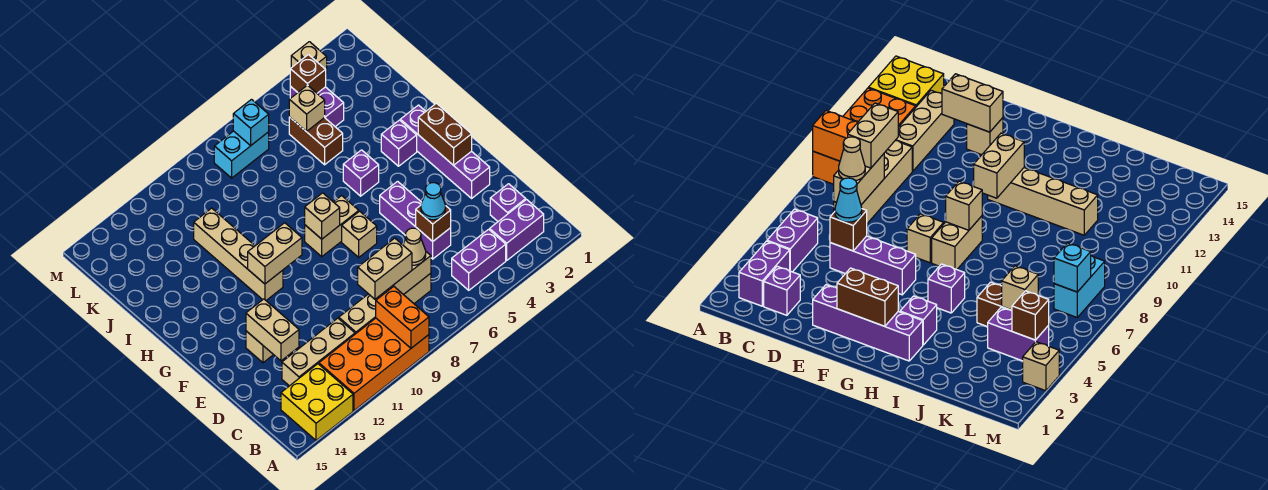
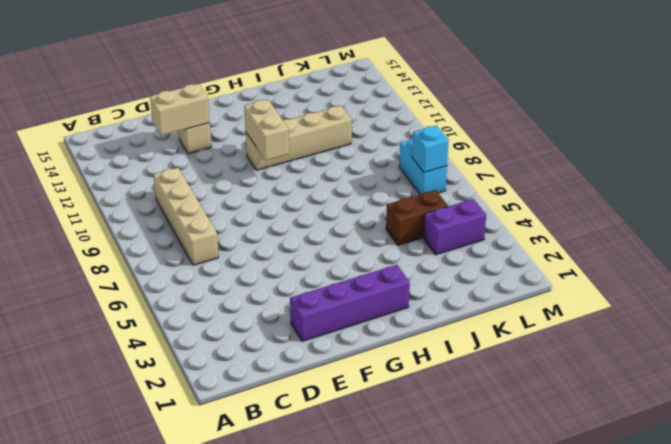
none -> orange brick A9:B12 level 1
none -> yellow brick A13:B14 level 1
none -> purple brick B2:B3 level 1
none -> purple brick B4:B5 level 1

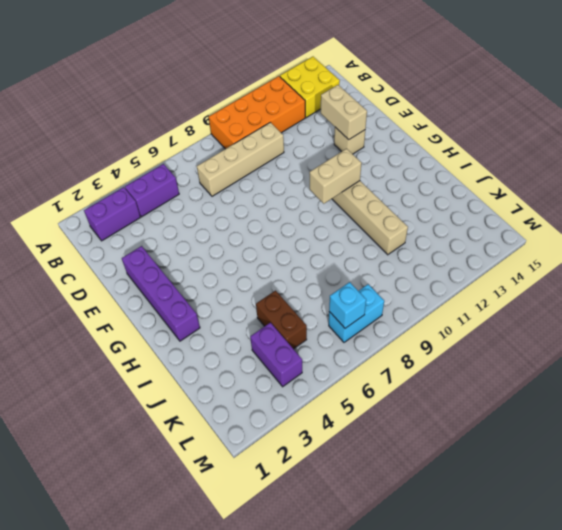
none -> purple brick C2 level 1
none -> tan brick C11:C13 level 1
none -> purple brick D5:F5 level 1
none -> tan brick F7 level 1

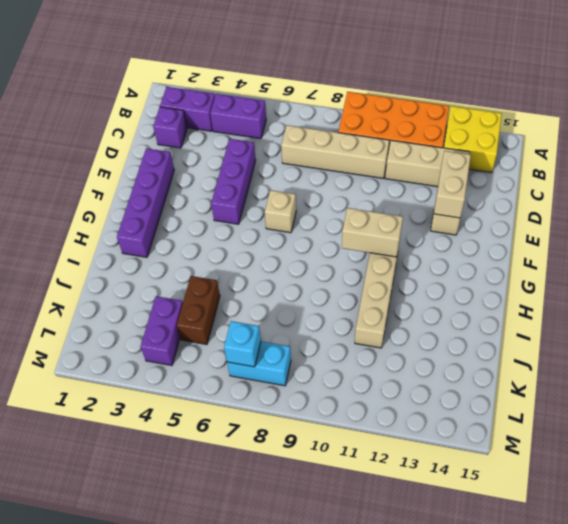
none -> tan brick G7:G8 level 1
none -> purple brick H3 level 1
none -> purple brick H5 level 1
none -> tan brick M3 level 1

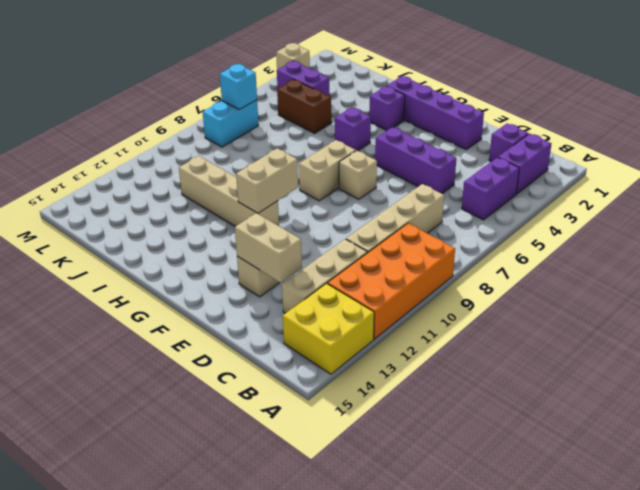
none -> orange brick A9:B9 level 2
none -> tan brick C7:C8 level 2
none -> brown brick D5 level 2
none -> brown brick F2:G2 level 2

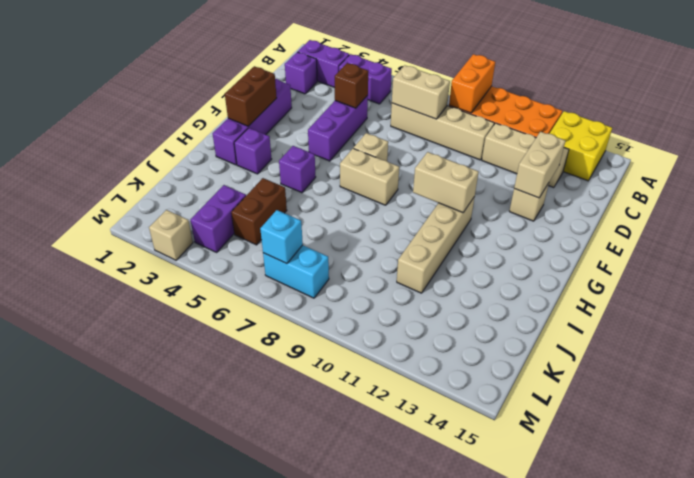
none -> tan brick G8 level 2
none -> tan brick K5 level 2
none -> brown brick L4 level 2
none -> tan cone C7 level 3

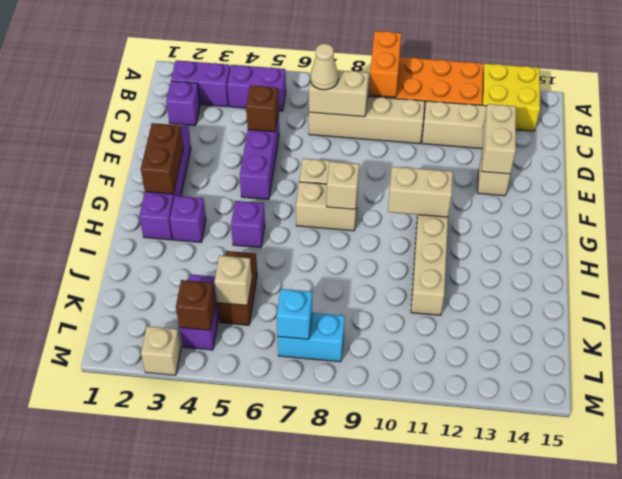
none -> tan brick C8:C9 level 3
none -> cyan cone D5 level 3

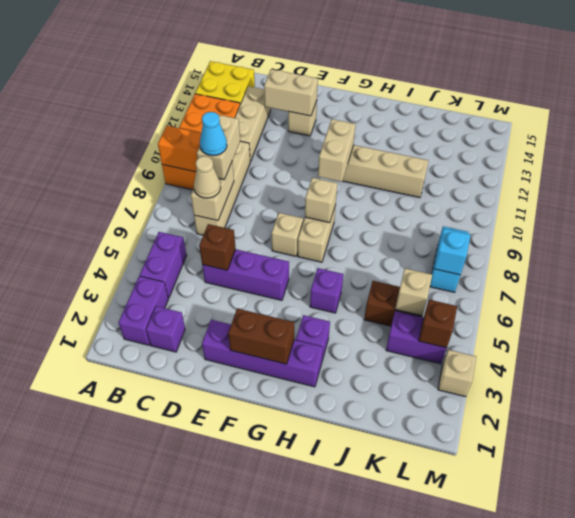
cyan cone C8 level 4 -> cyan cone D5 level 3

